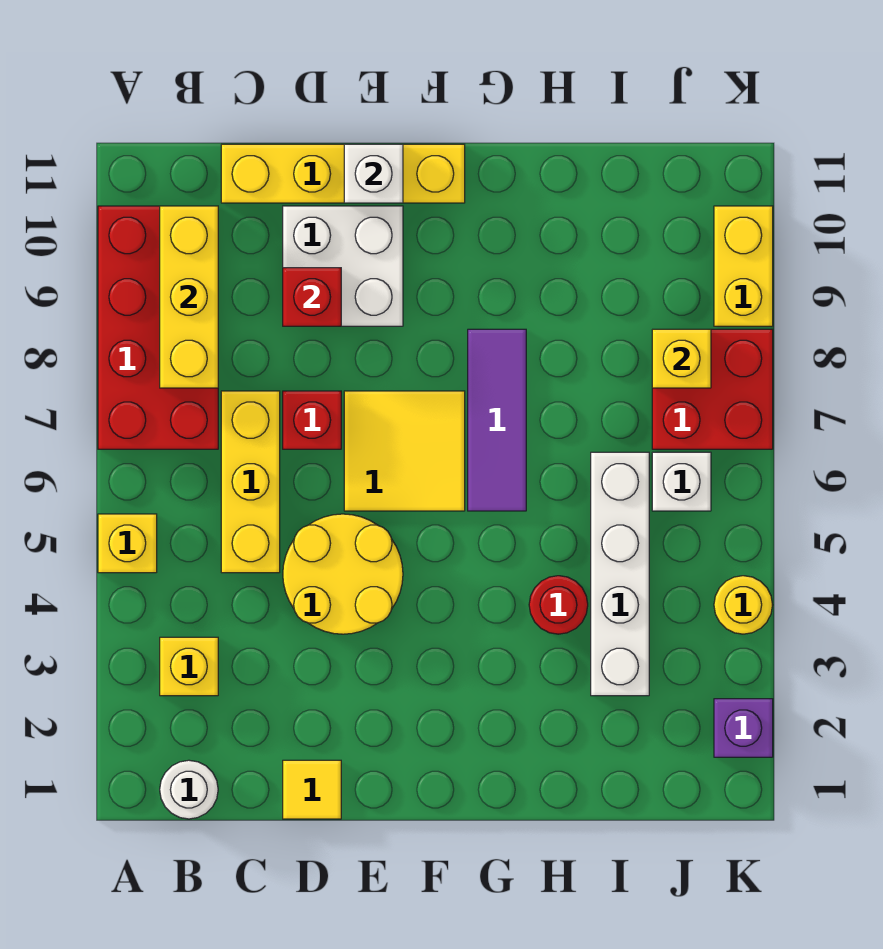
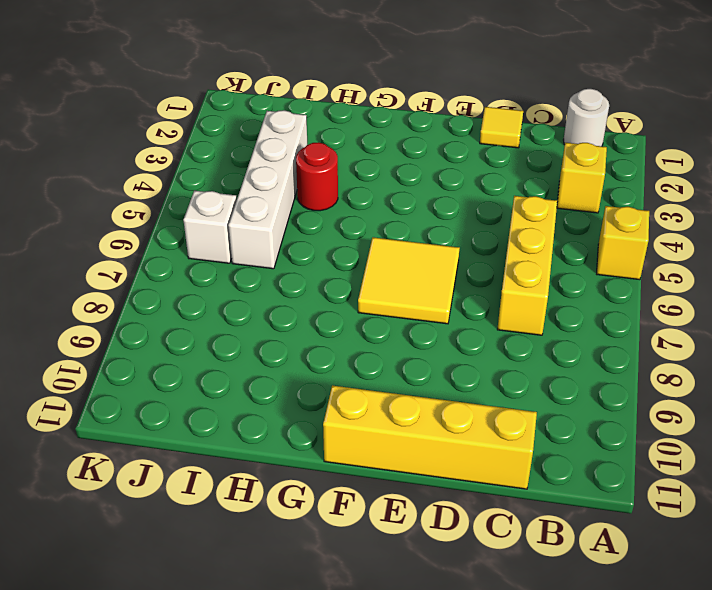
none -> red brick A7:B10 level 1
none -> yellow round brick D4:E5 level 1
none -> red brick D7 level 1

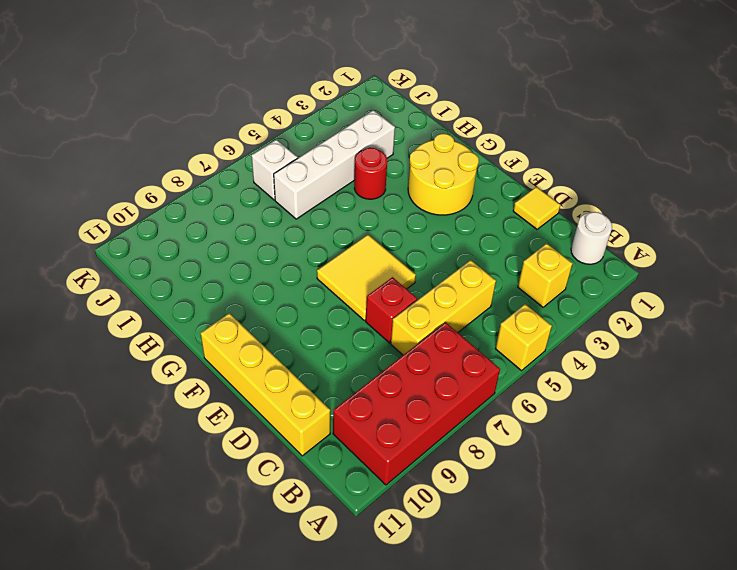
yellow round brick F2:G3 level 1 -> yellow round brick D4:E5 level 1
none -> white brick D9:E10 level 1
none -> purple tile G6:G8 level 1
none -> red brick J7:K8 level 1

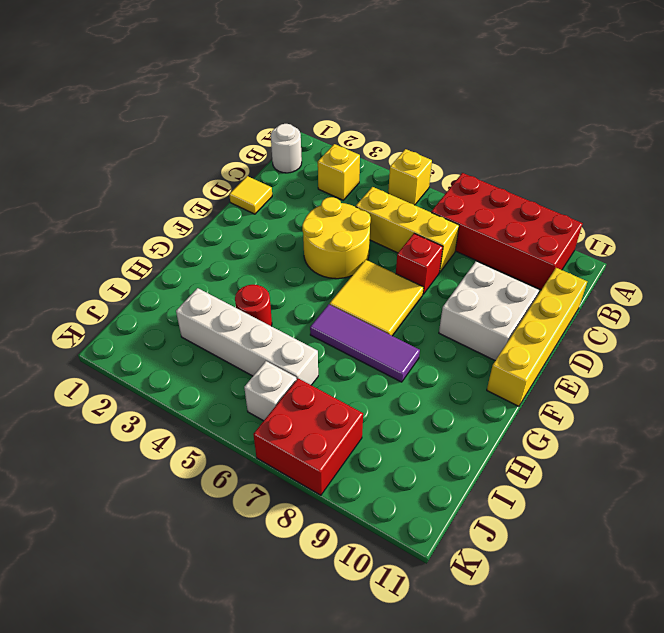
none -> purple brick K2 level 1
none -> yellow round brick K4 level 1
none -> yellow brick K9:K10 level 1

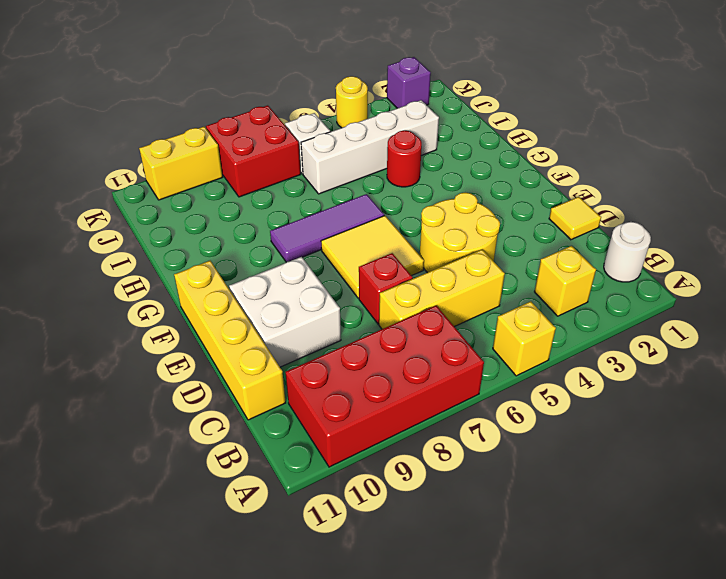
none -> yellow brick B8:B10 level 2
none -> red brick D9 level 2
none -> white brick E11 level 2

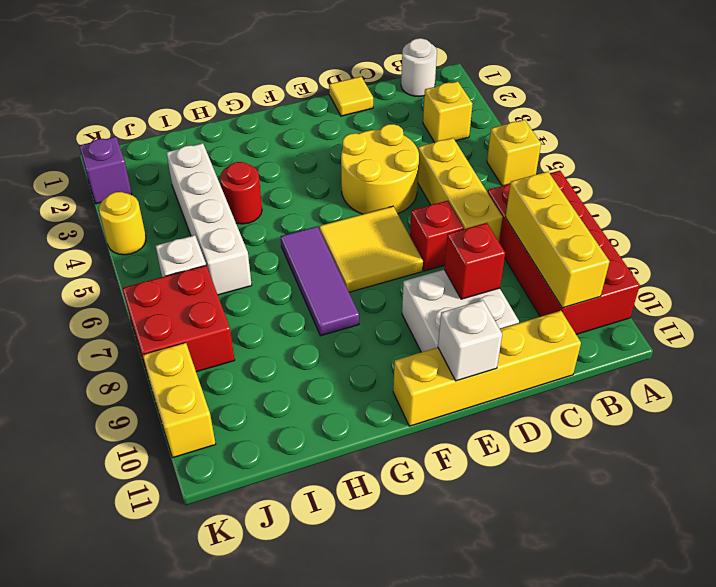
none -> yellow brick J8 level 2

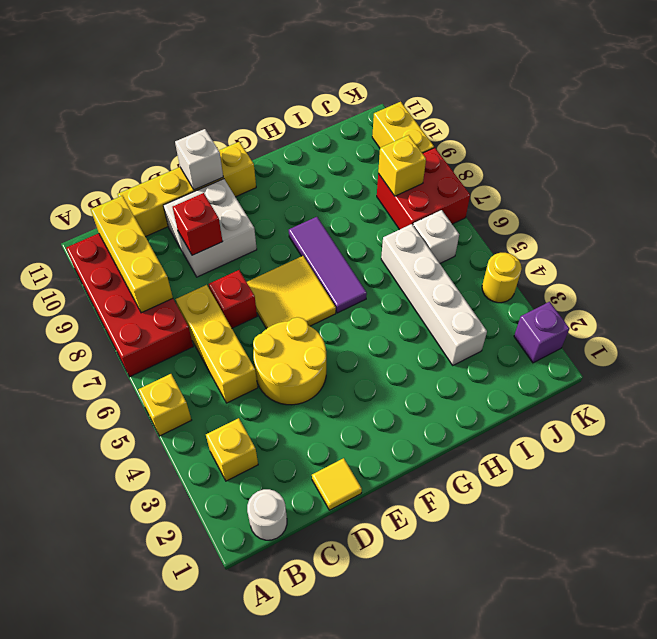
none -> red round brick H4 level 1

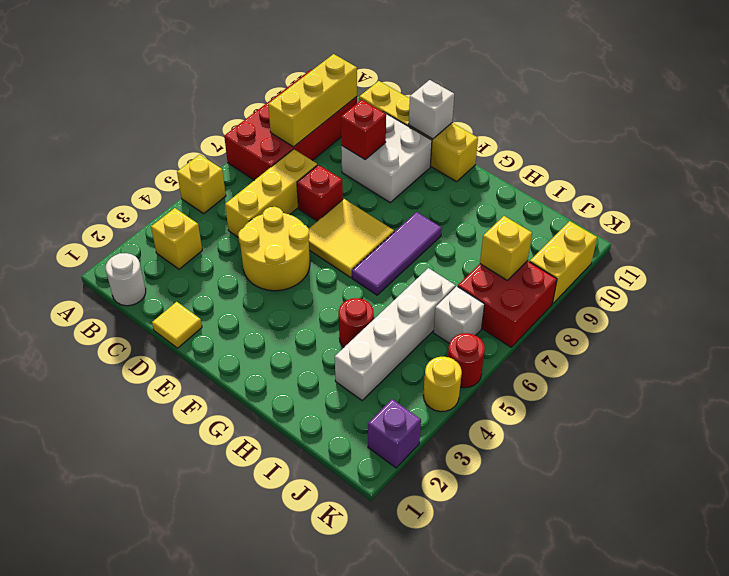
red round brick K5 level 1 -> none

